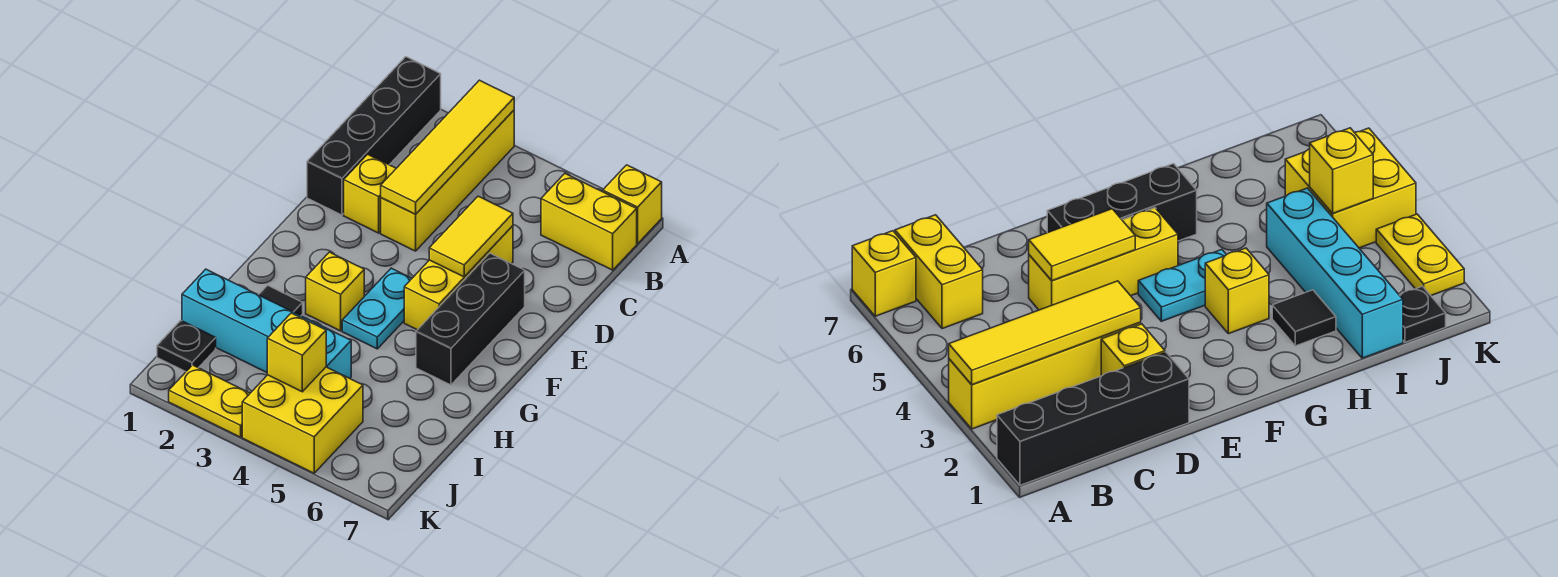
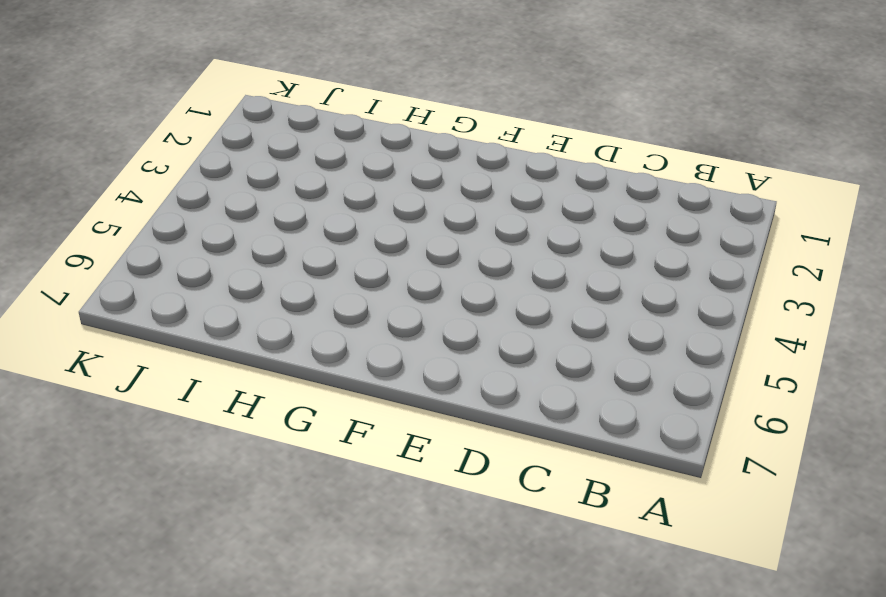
none -> black brick A1:D1 level 1
none -> yellow brick A3:D3 level 1
none -> yellow brick A7 level 1

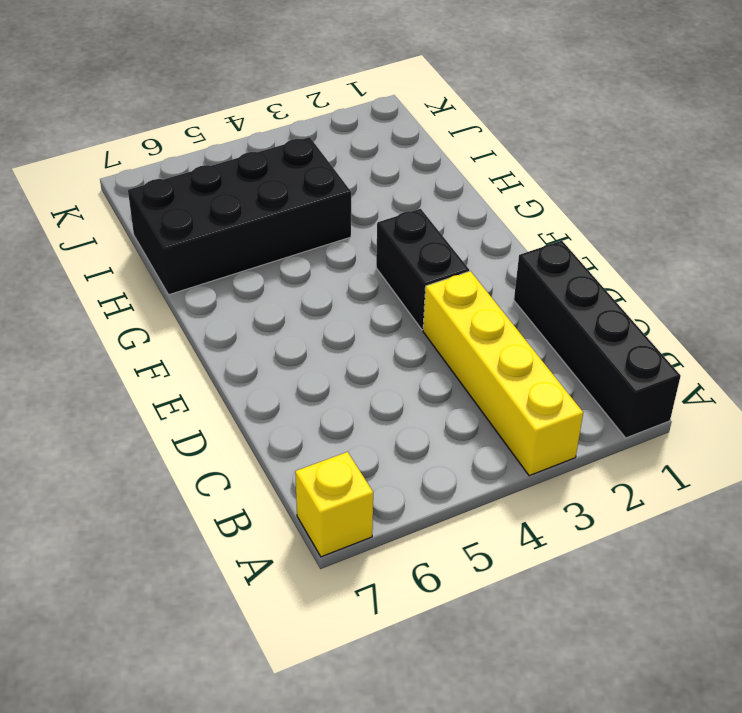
black brick E3:F3 level 1 -> none
black brick H4:I7 level 1 -> cyan brick I1:I4 level 1
none -> yellow brick B6:B7 level 1
none -> yellow brick D2 level 1
none -> yellow brick D5:F5 level 1

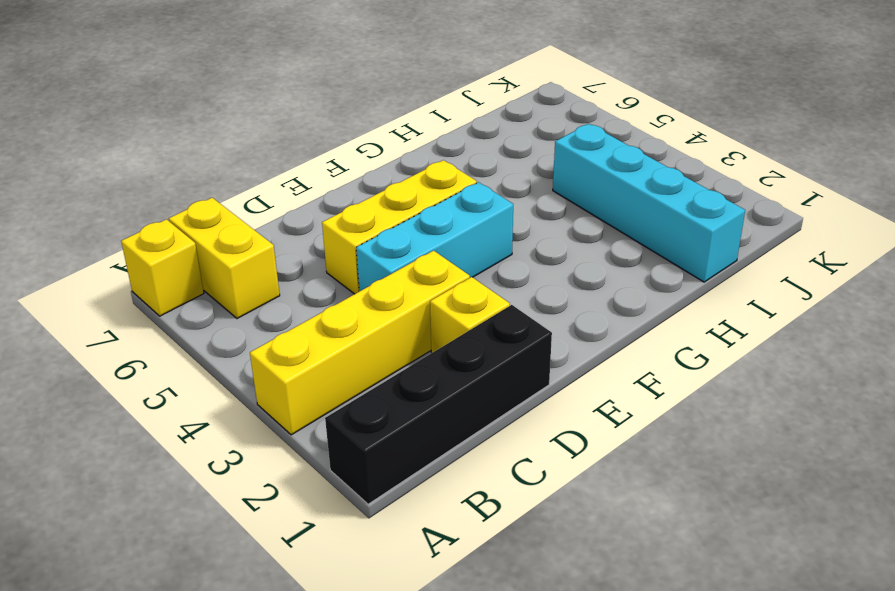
cyan brick D4:F4 level 1 -> cyan plate F4:G4 level 1
none -> black brick E6:G6 level 1
none -> yellow brick G3 level 1
none -> black tile H2 level 1

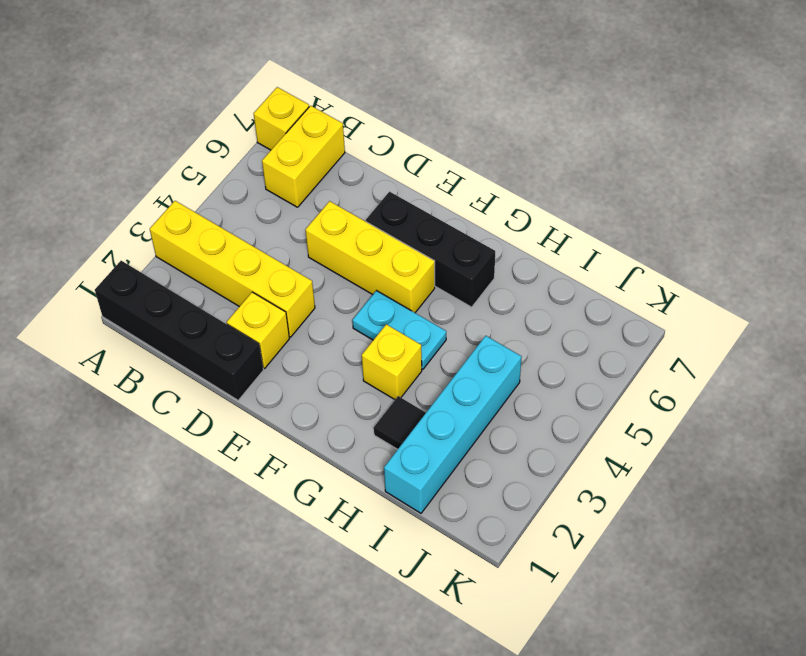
none -> black plate J1 level 1
none -> yellow brick J4:K5 level 1
none -> yellow plate K2:K3 level 1

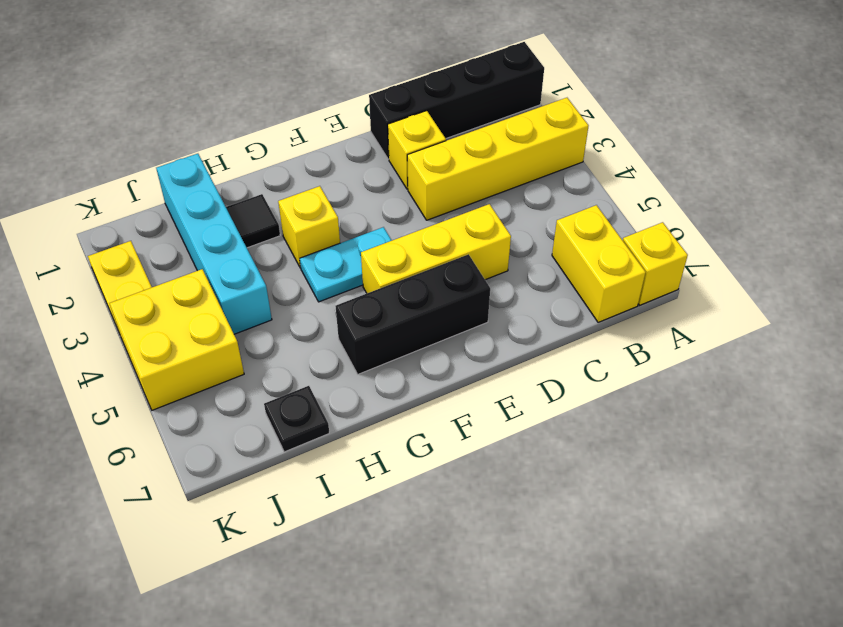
black plate I7 level 1 -> black plate J1 level 1
none -> yellow tile A3:D3 level 2
none -> yellow tile D5:E5 level 2
none -> yellow brick J4 level 2

